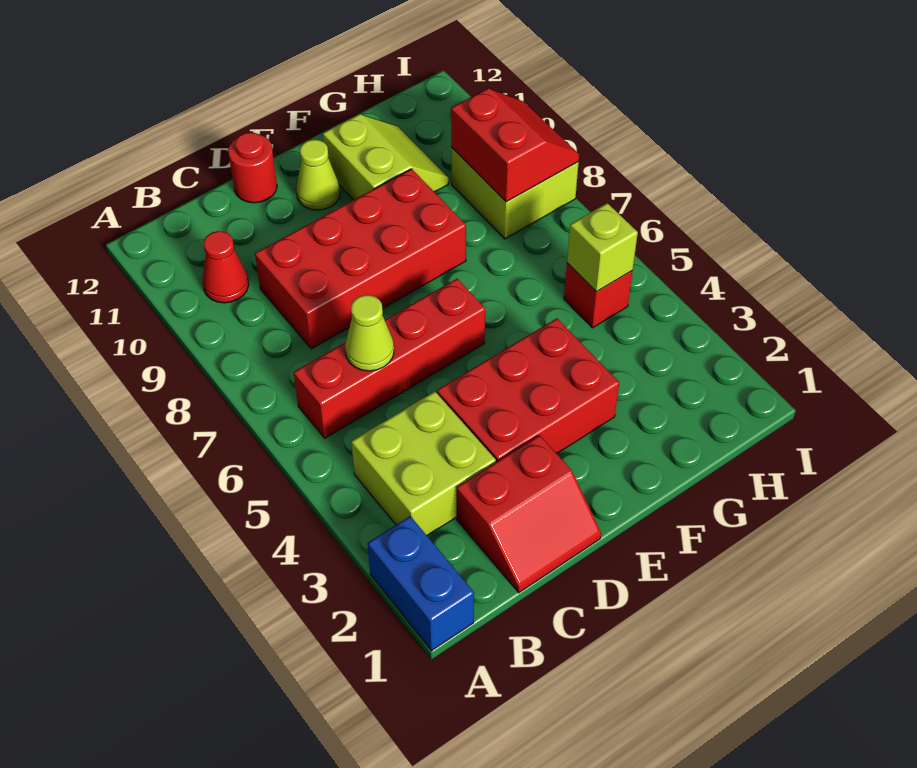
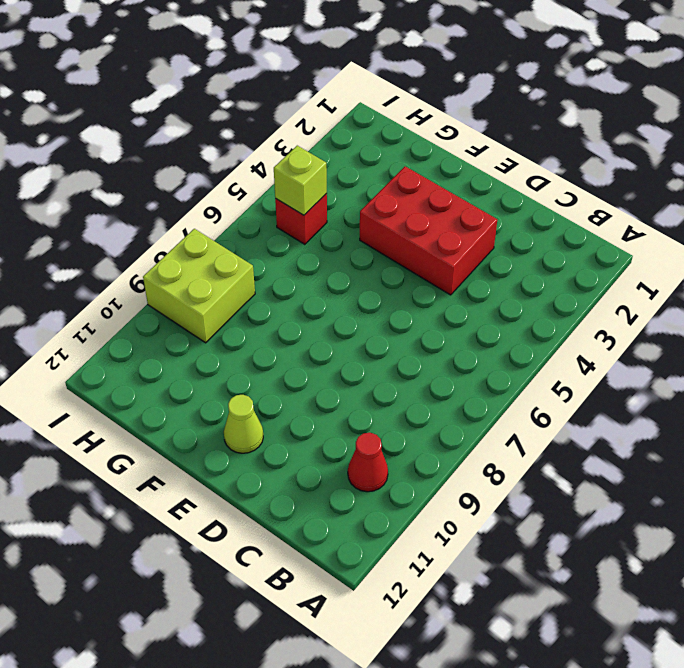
none -> blue brick A1:A2 level 1
none -> lime brick B3:C4 level 1
none -> red brick B6:E6 level 1

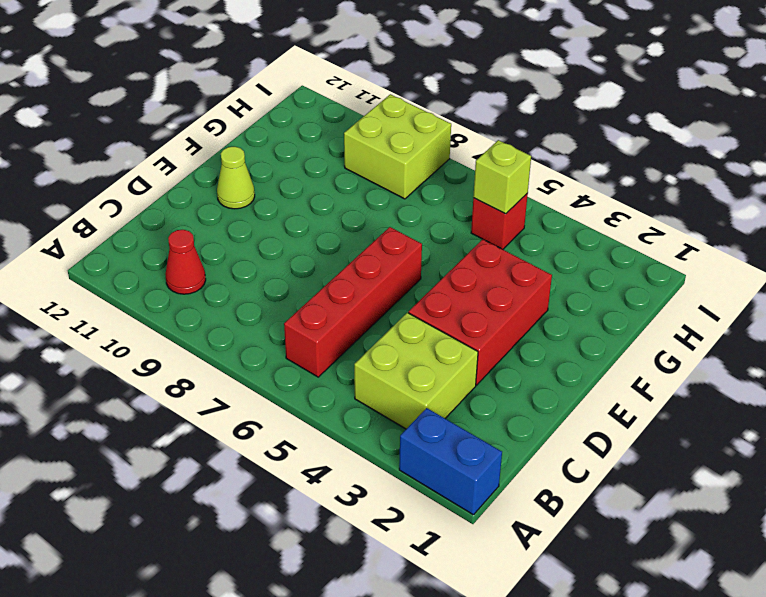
none -> red slope C1:D2 level 1 top 2
none -> red brick C8:F9 level 1
none -> red round brick D12 level 1

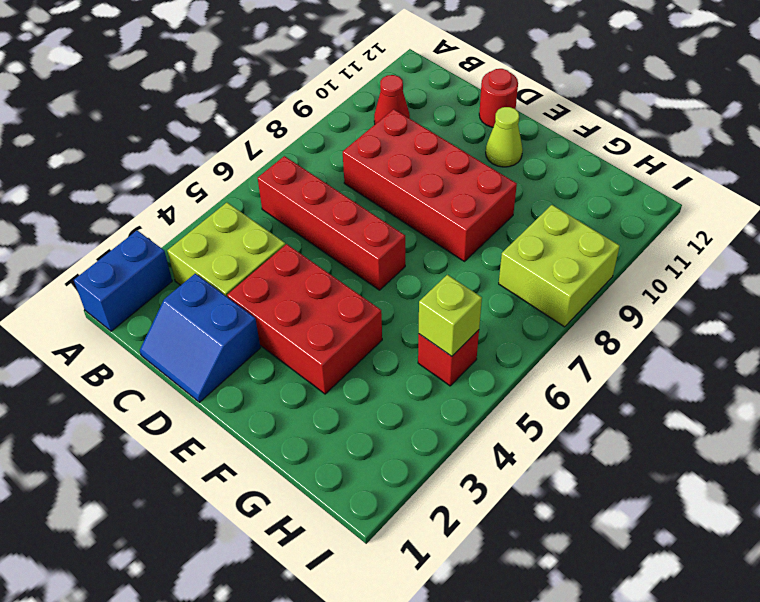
blue slope C1:D2 level 1 top 2 -> red slope C1:D2 level 1 top 2
none -> lime slope F10:G11 level 1 top F
none -> lime cone C6 level 2
none -> red slope H8:I9 level 2 top H

